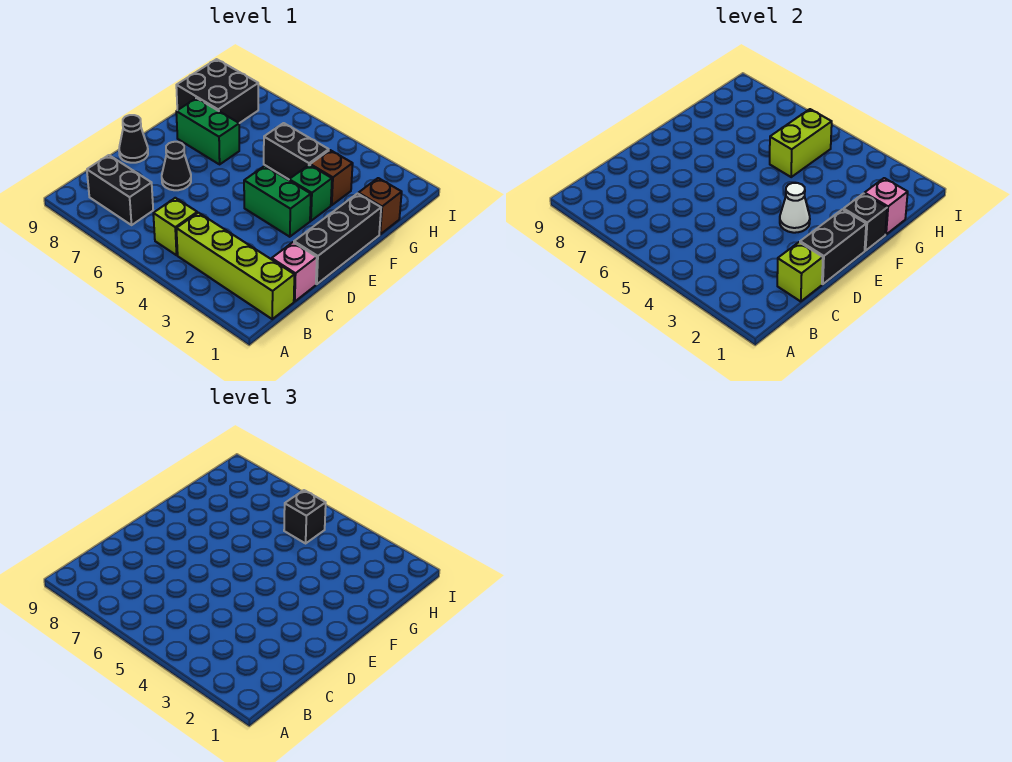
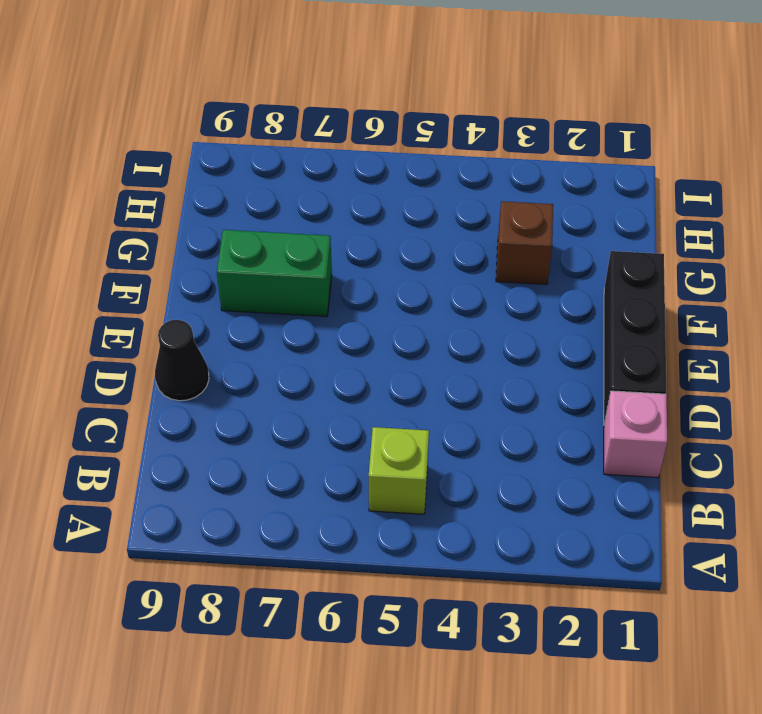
none -> lime brick B1:B4 level 1
none -> black brick B7:B8 level 1
none -> black cone D7 level 1

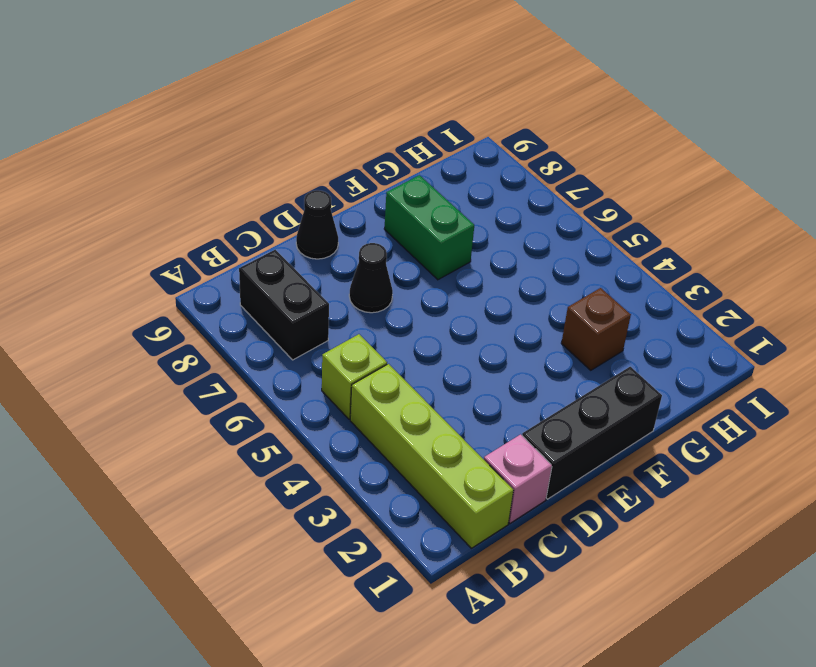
none -> green brick E3:E4 level 1
none -> green brick F3 level 1
none -> brown brick G1 level 1

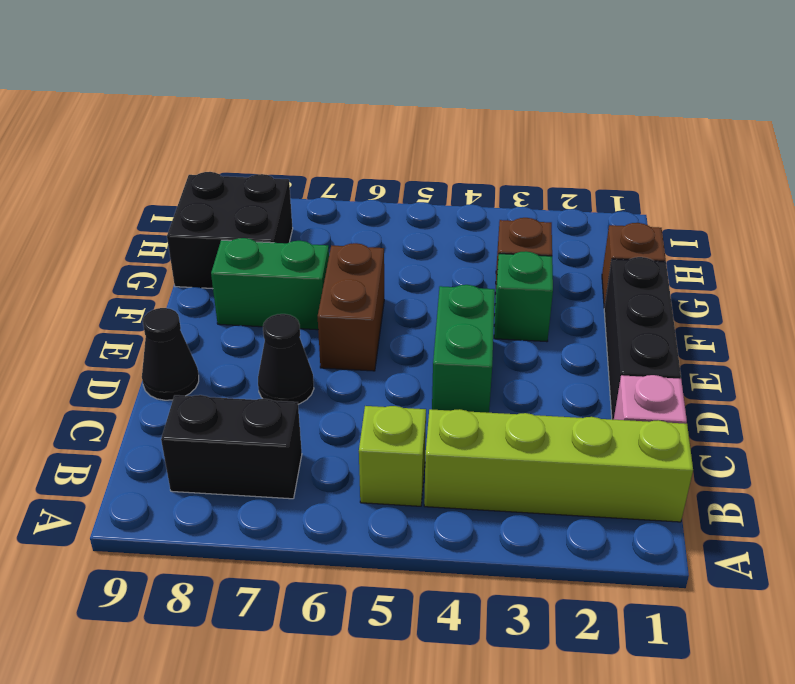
green brick D4:E4 level 1 -> green brick E3:E4 level 1
brown brick E6:F6 level 1 -> none
none -> black brick G4:G5 level 1
none -> lime brick C1 level 2
none -> black brick D1:E1 level 2

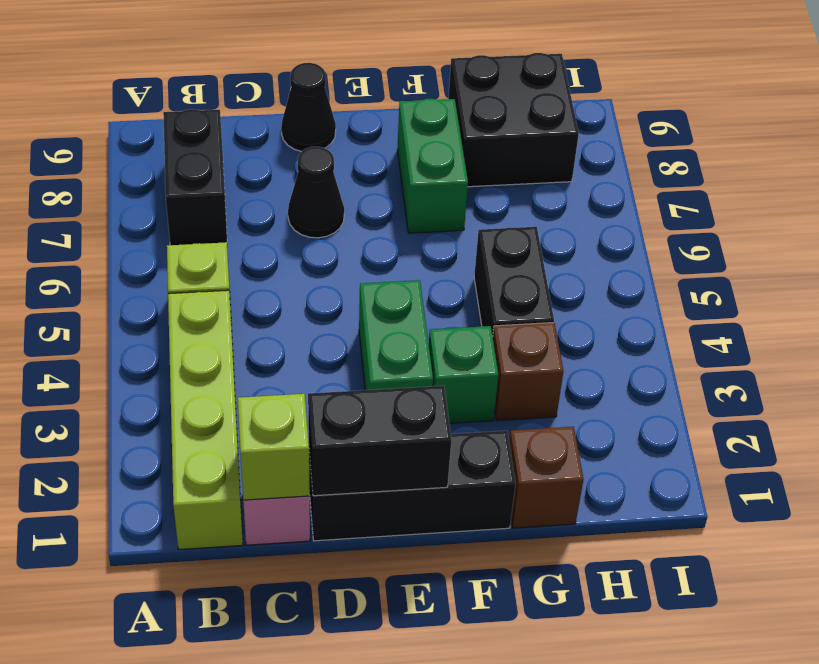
none -> white cone E3 level 2
none -> black brick F1 level 2
none -> pink brick G1 level 2

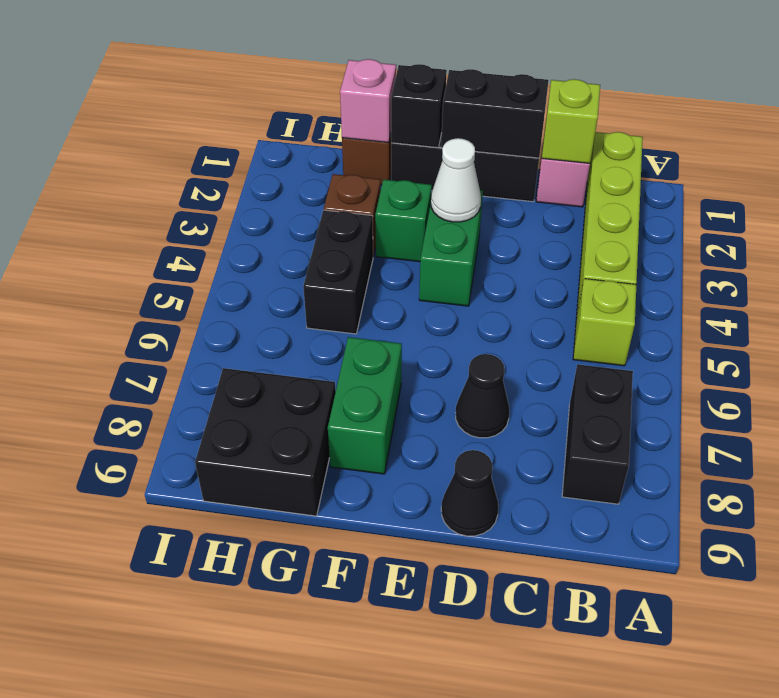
none -> lime brick G5:H5 level 2
none -> black brick H5 level 3

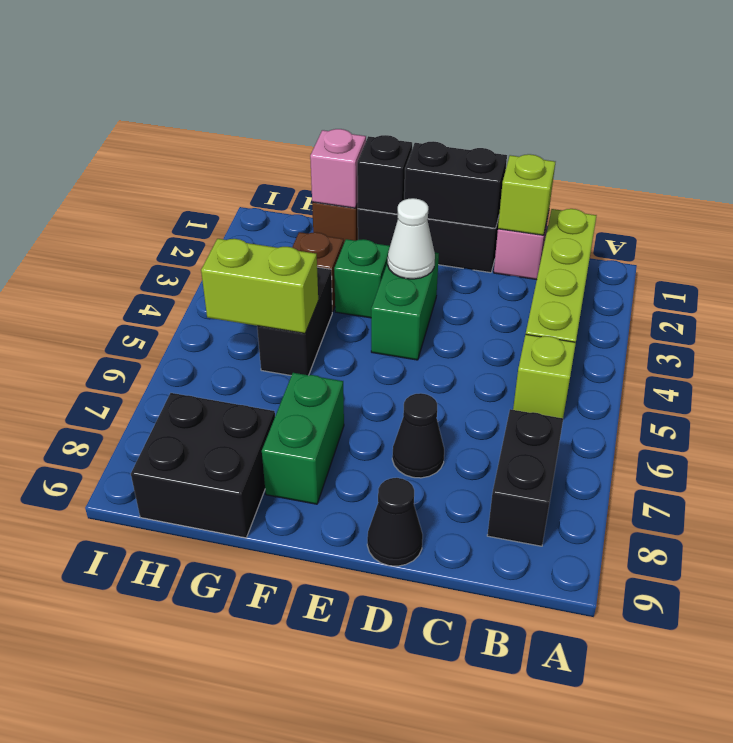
none -> black brick H5 level 3

